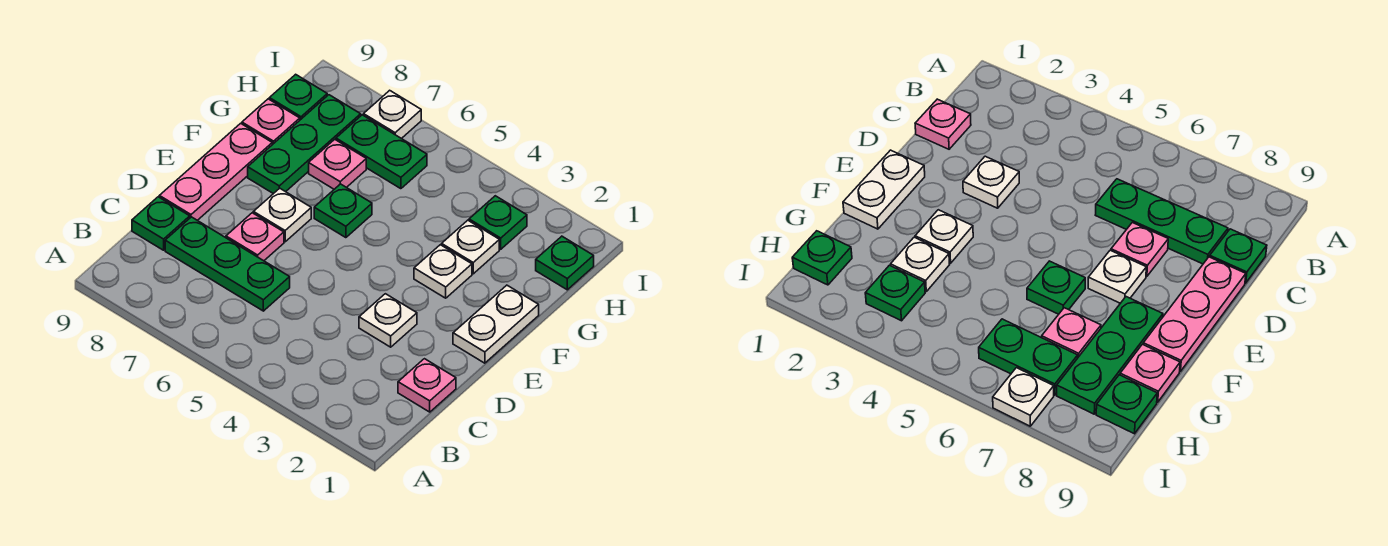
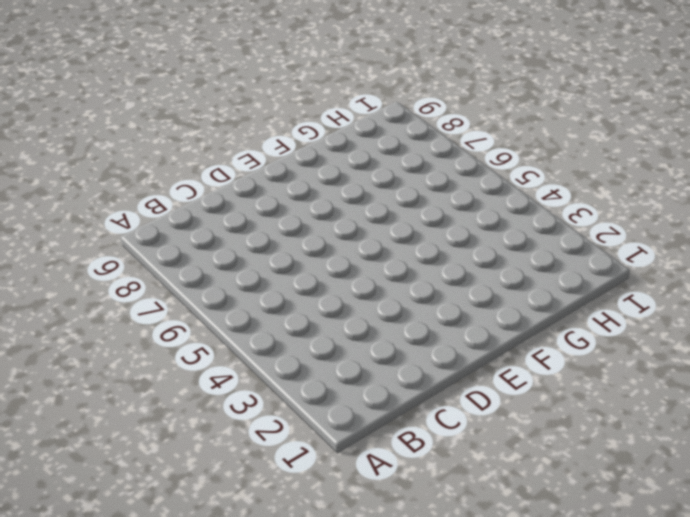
none -> pink plate C1 level 1
none -> green plate C6:C8 level 1
none -> green plate C9 level 1

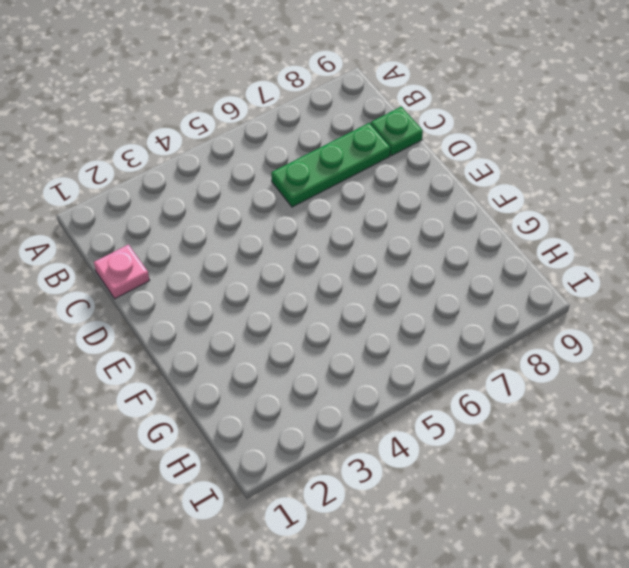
none -> white plate D3 level 1
none -> pink plate D7 level 1
none -> pink plate D9:F9 level 1

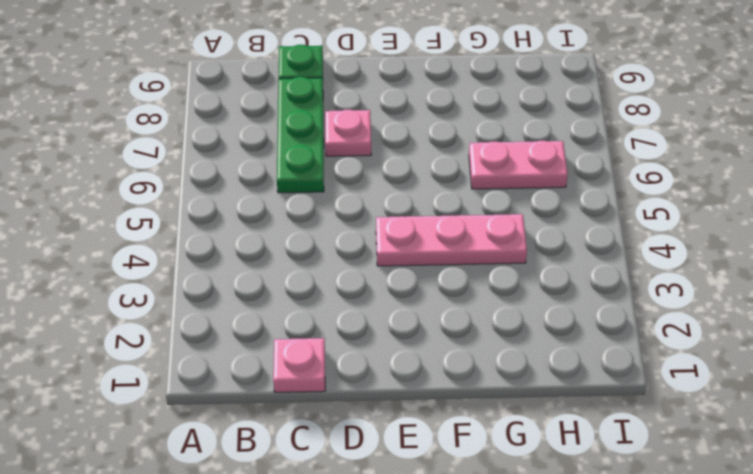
pink plate E4:G4 level 1 -> pink plate D9:F9 level 1
pink plate G6:H6 level 1 -> green plate H6:H7 level 1
none -> white plate D3 level 1
none -> white plate E1:F1 level 1
none -> white plate E7 level 1

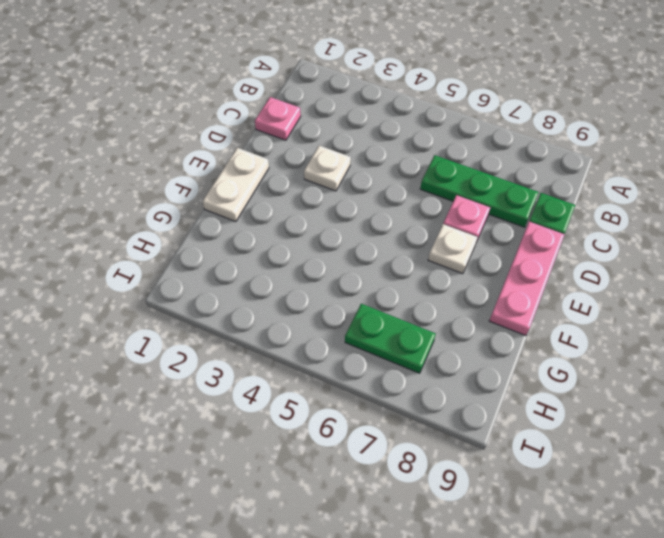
none -> white plate F3 level 1
none -> green plate F6 level 1
none -> green plate F8:H8 level 1

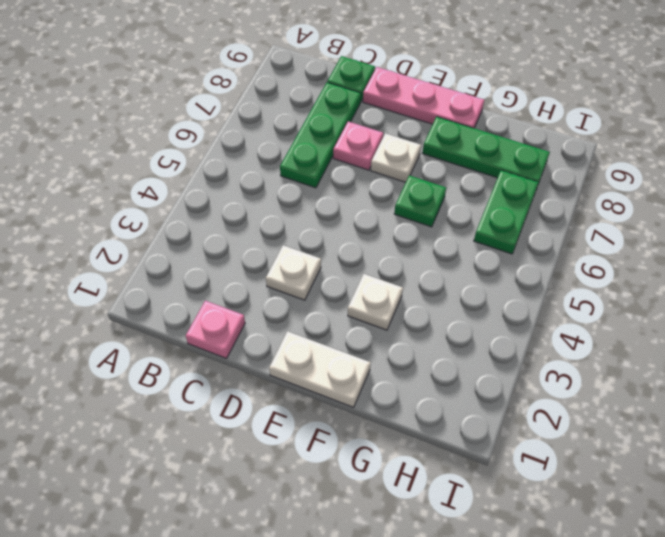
none -> white plate G3 level 1
none -> pink plate G7 level 1
none -> pink plate G9 level 1

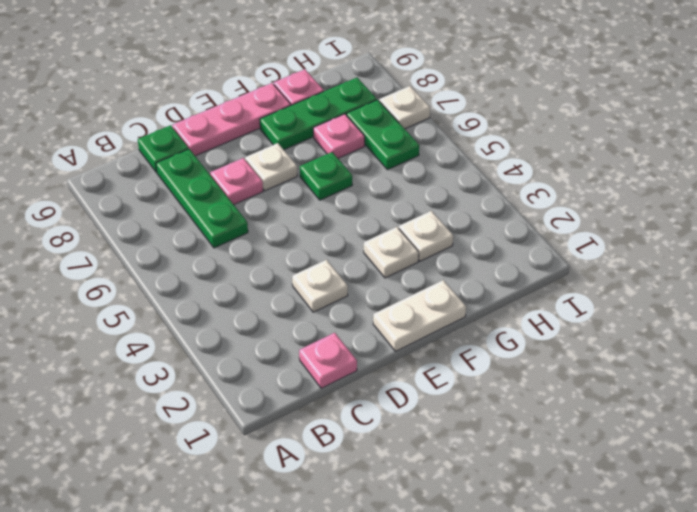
none -> green plate H1 level 1
none -> green plate H3 level 1
none -> green plate H9 level 1

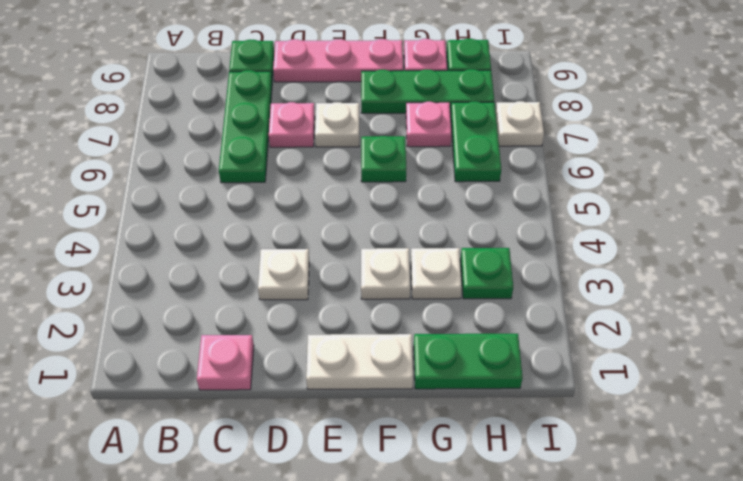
green plate G1:H1 level 1 -> green plate H1 level 1

